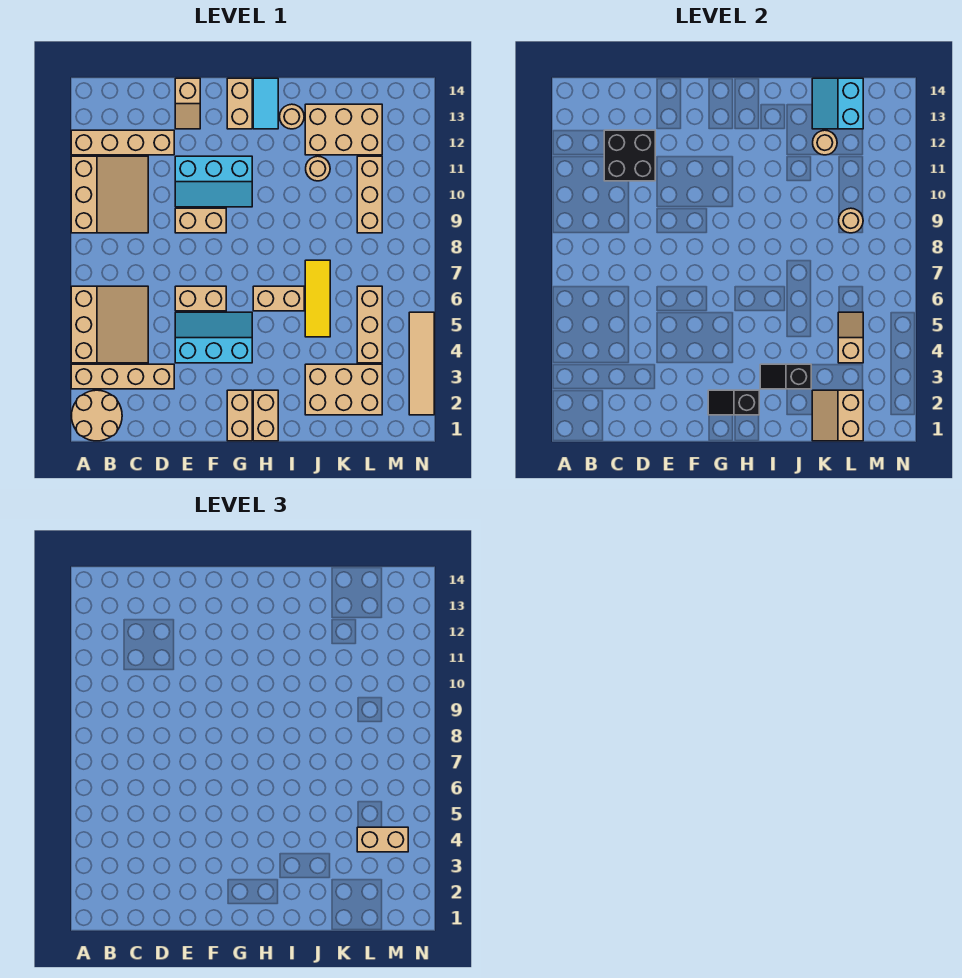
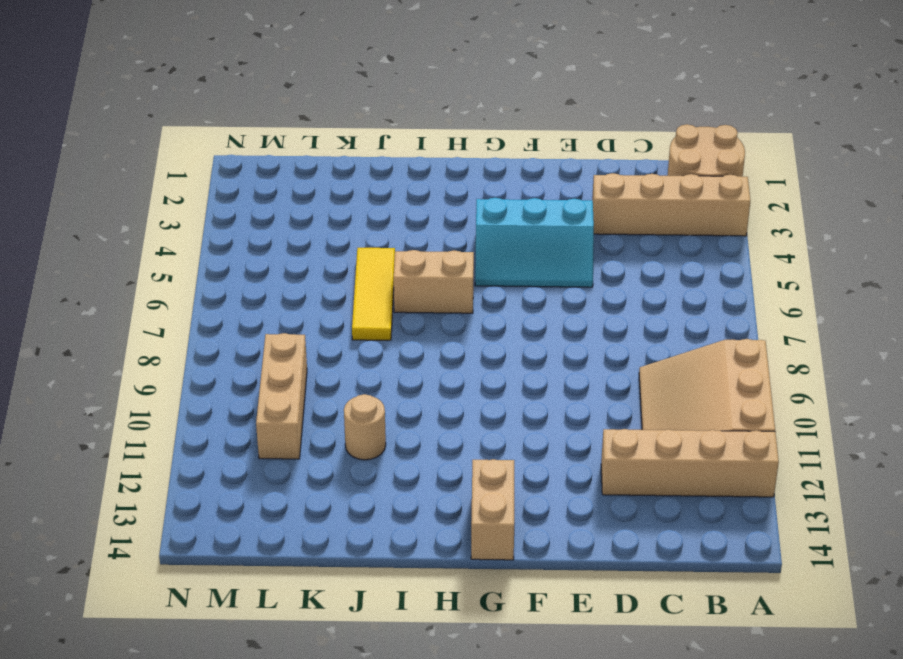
none -> tan slope A4:C6 level 1 top A
none -> tan brick E6:F6 level 1
none -> tan brick E9:F9 level 1
none -> cyan slope E10:G11 level 1 top 11

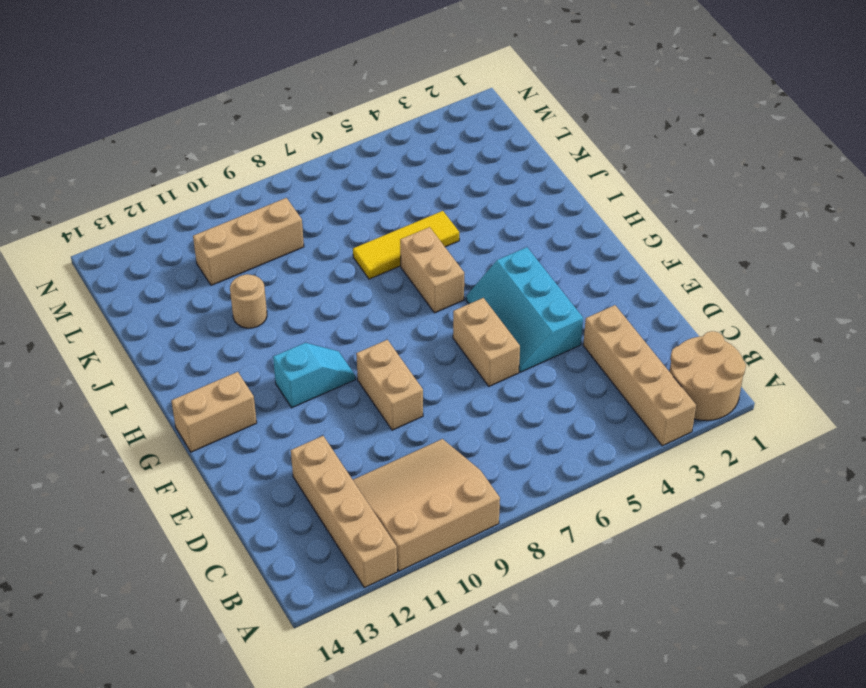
cyan slope G10:G11 level 1 top 11 -> cyan slope E10:G11 level 1 top 11
none -> tan slope A4:C6 level 1 top A
none -> tan slope E13:E14 level 1 top 14
none -> tan brick G1:G2 level 1
none -> tan brick H1:H2 level 1

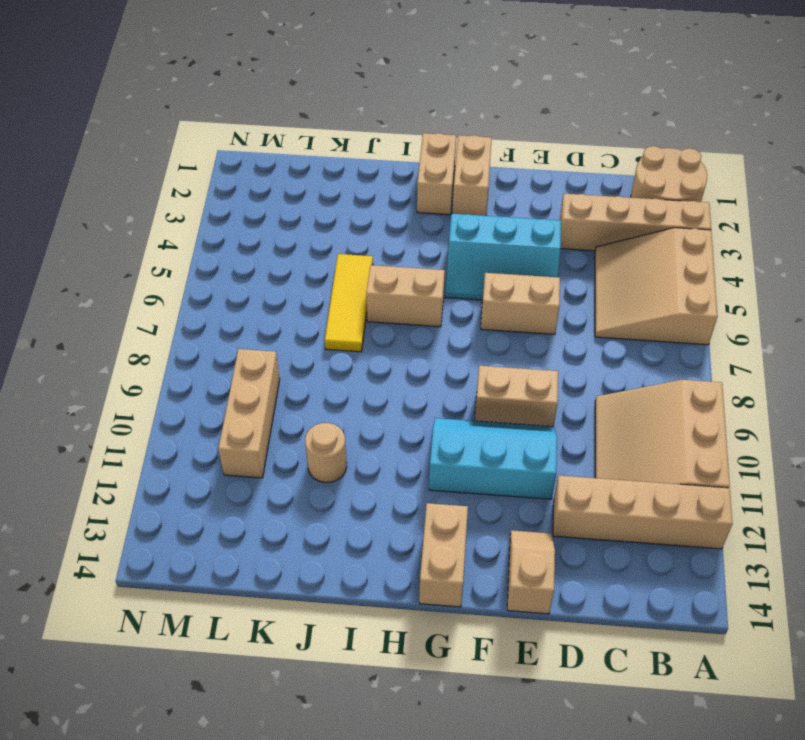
none -> cyan tile H13:H14 level 1
none -> tan round brick I13 level 1
none -> tan brick J2:L3 level 1
none -> tan brick J12:L13 level 1

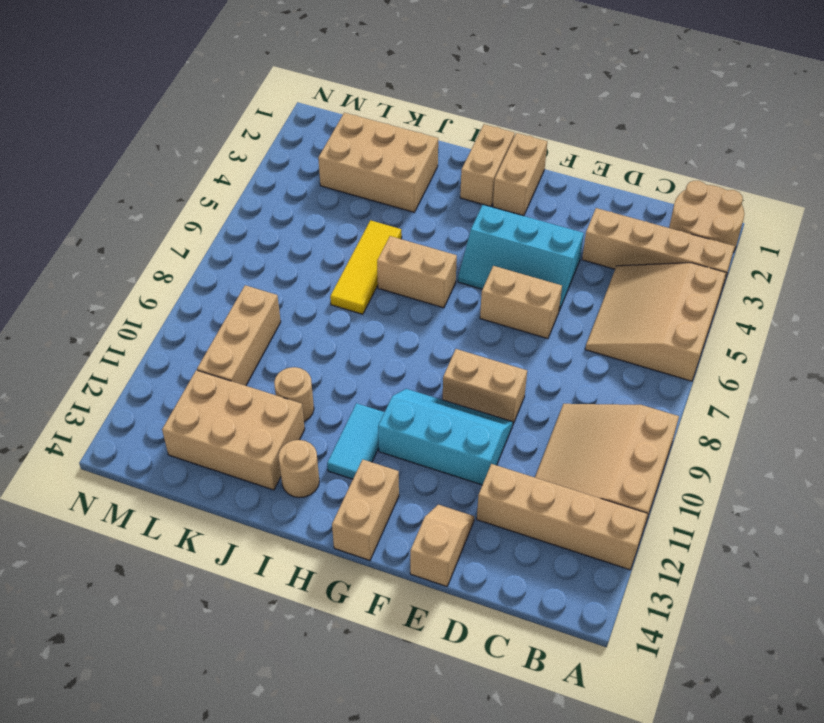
cyan tile H11:H12 level 1 -> cyan tile H13:H14 level 1
none -> tan brick L4:L6 level 1
none -> tan tile N2:N5 level 1
none -> black brick C11:D12 level 2
none -> black slope G2:H2 level 2 top H

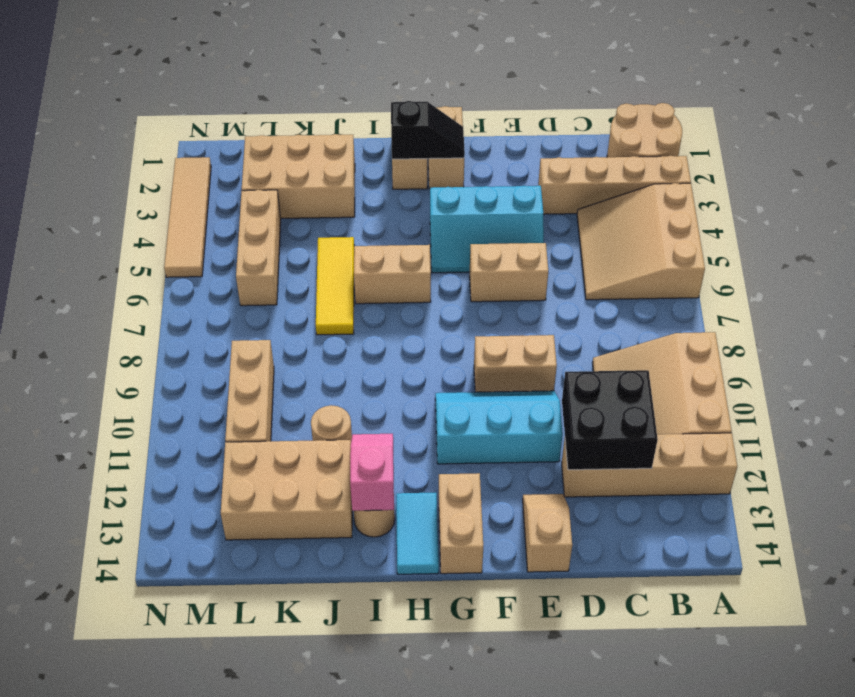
pink slope I12:I13 level 2 top 13 -> none
none -> black slope I3:J3 level 2 top J
none -> tan slope K1:L2 level 2 top L
none -> tan round brick K12 level 2
none -> cyan slope K13:L14 level 2 top L

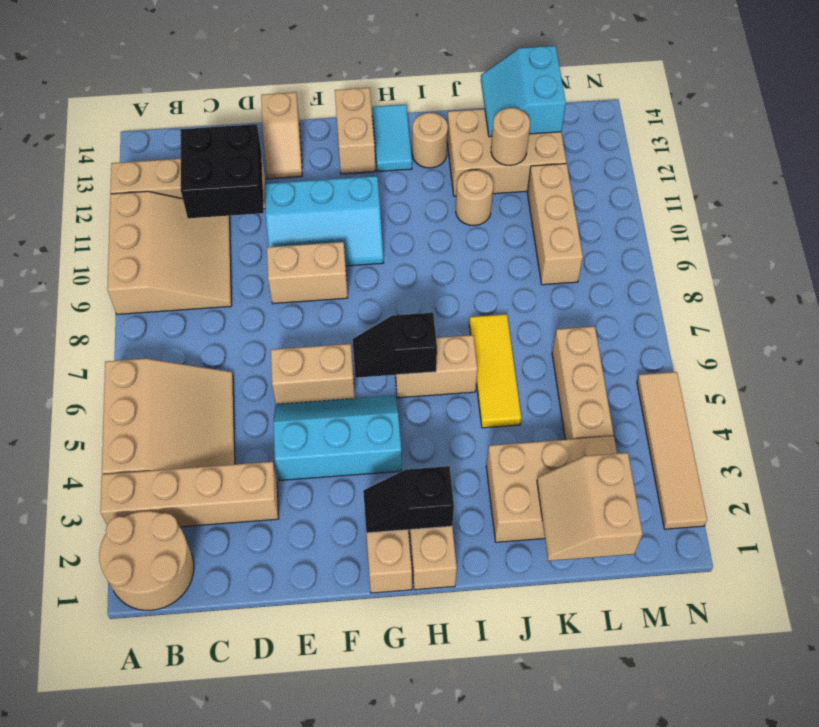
black slope G6:H6 level 2 top H -> black slope I3:J3 level 2 top J
none -> tan slope L4:L5 level 2 top 4
none -> tan round brick L9 level 2
none -> tan brick L4:M4 level 3

